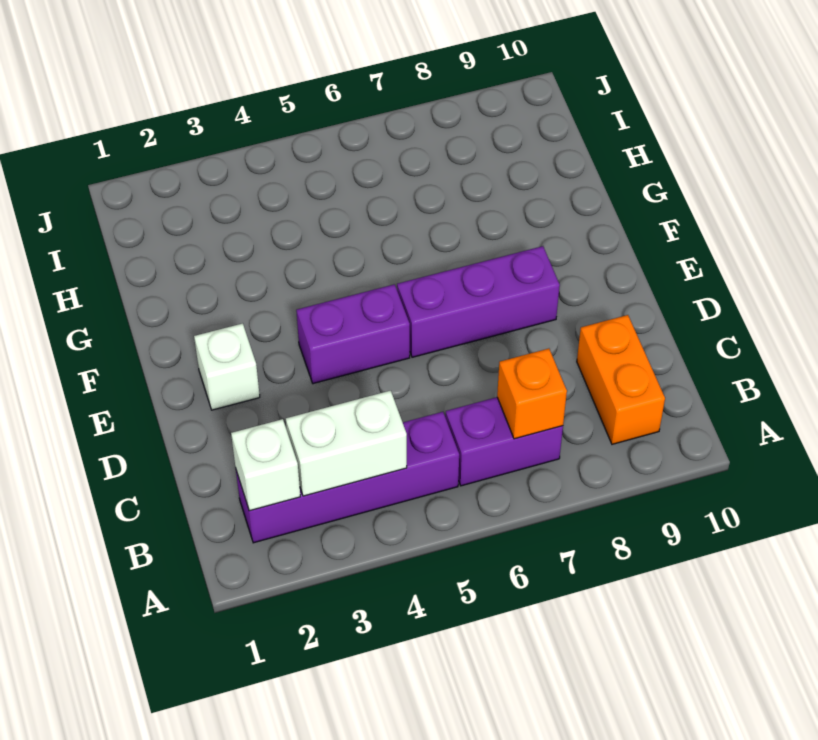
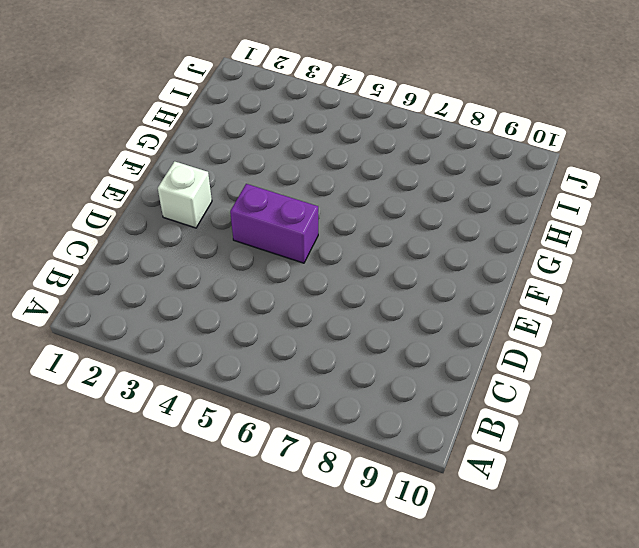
none -> purple brick B2:B5 level 1
none -> purple brick B6:B7 level 1

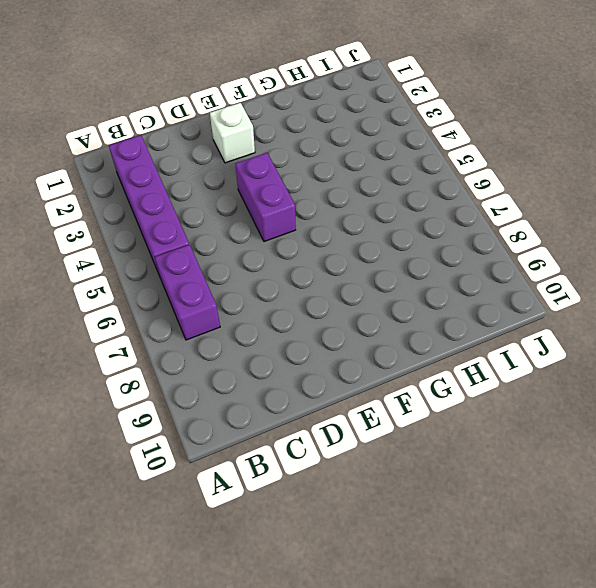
none -> orange brick B9:C9 level 1
none -> purple brick E6:E8 level 1

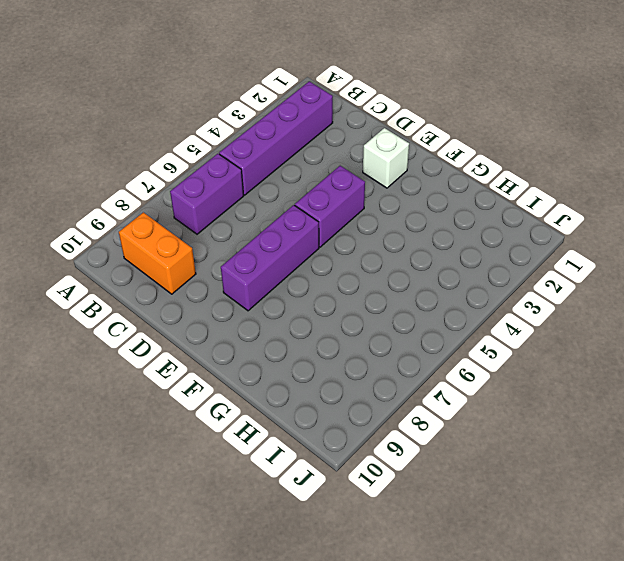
none -> white brick B2 level 2
none -> white brick B3:B4 level 2

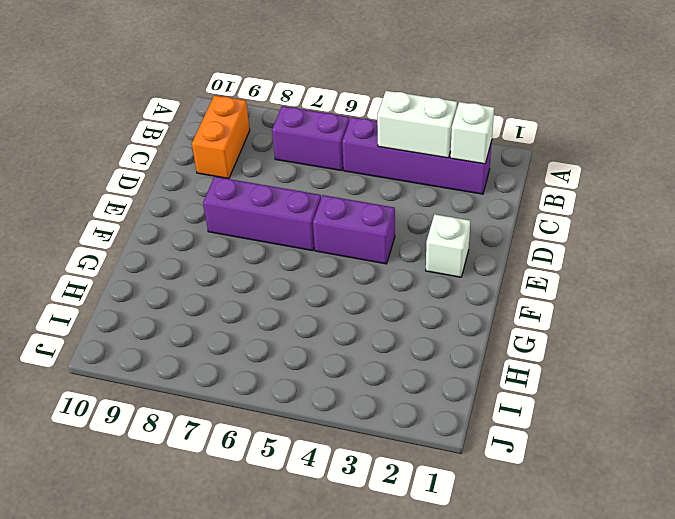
none -> orange brick B7 level 2

